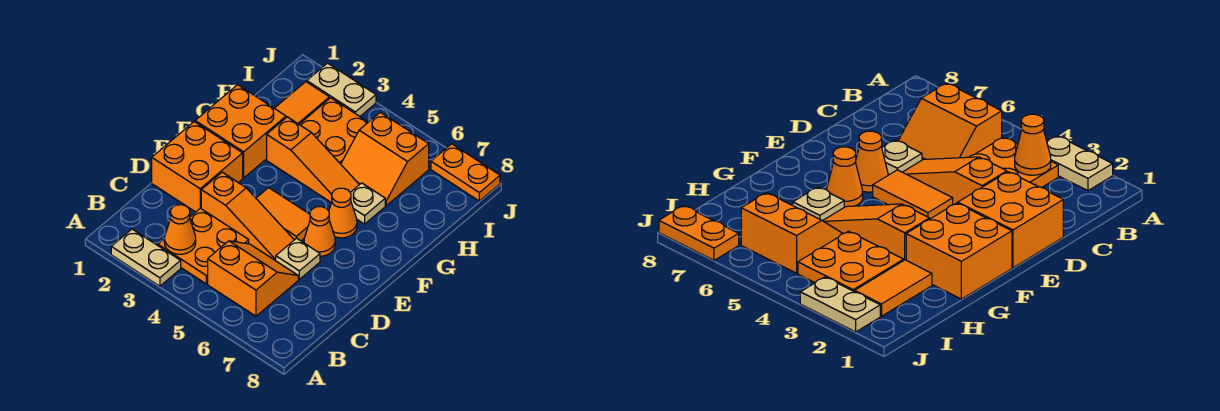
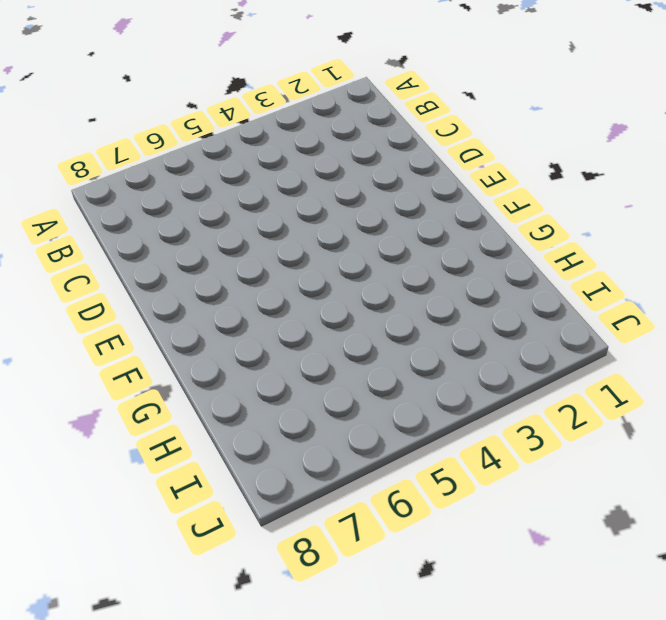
none -> tan plate A2:A3 level 1
none -> orange plate B3:C4 level 1
none -> orange slope B5:C6 level 1 top B

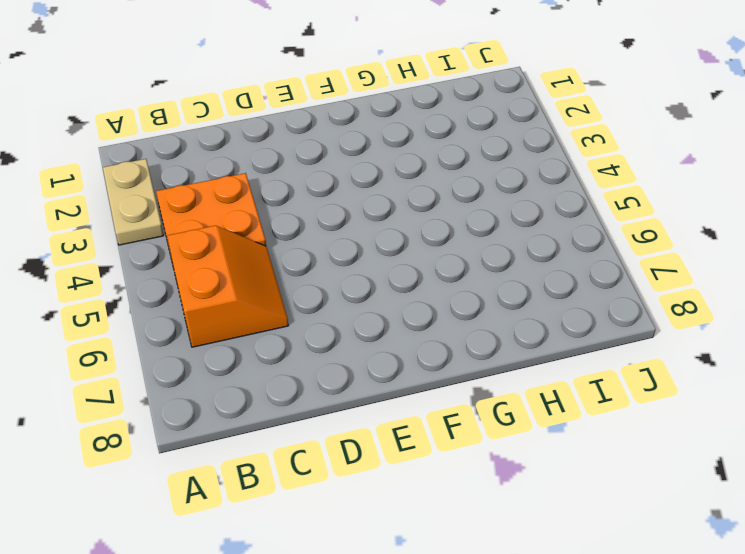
none -> orange brick D1:E2 level 1
none -> orange slope D3:D5 level 1 top 3
none -> tan plate D6 level 1

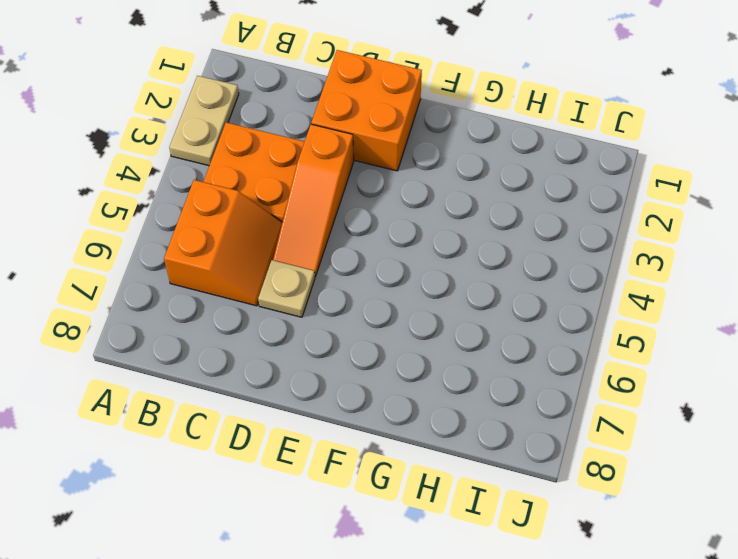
none -> orange tile E4:E5 level 1
none -> orange cone E6 level 1
none -> orange brick F1:G2 level 1

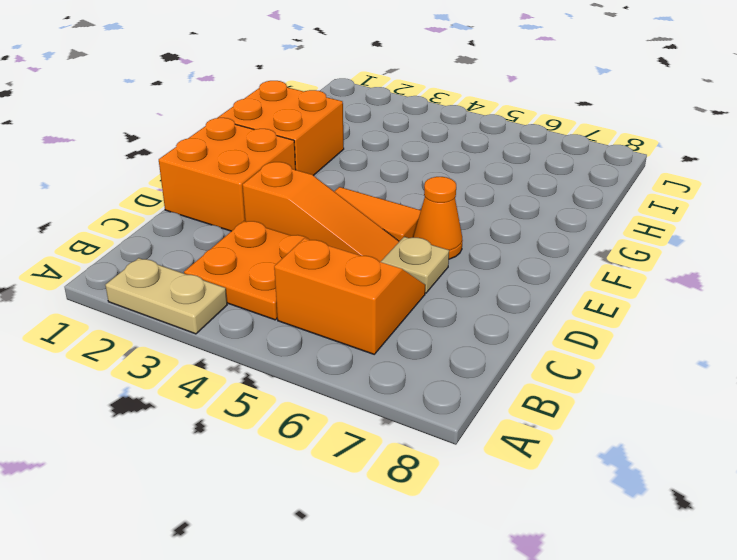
none -> orange cone F6 level 1
none -> orange slope G3:G5 level 1 top 3
none -> tan plate G6 level 1

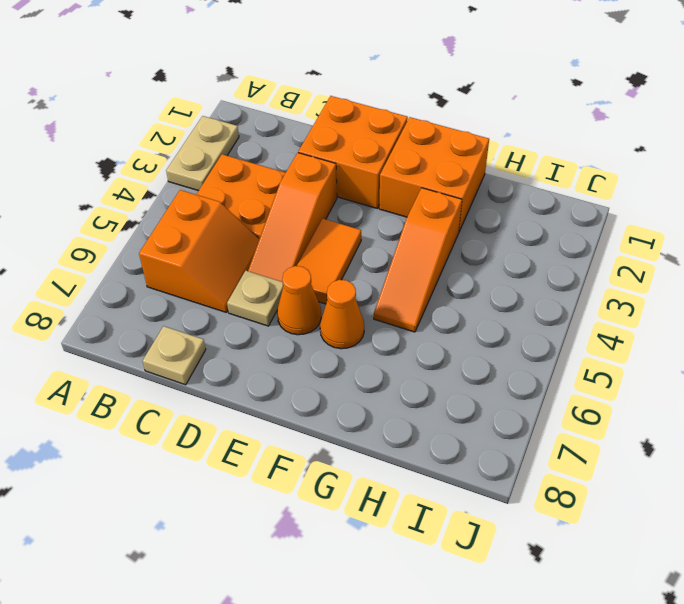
tan plate C8 level 1 -> tan plate G6 level 1
none -> orange tile H2:I2 level 1
none -> orange plate H3:I4 level 1
none -> orange slope H5:I6 level 1 top I

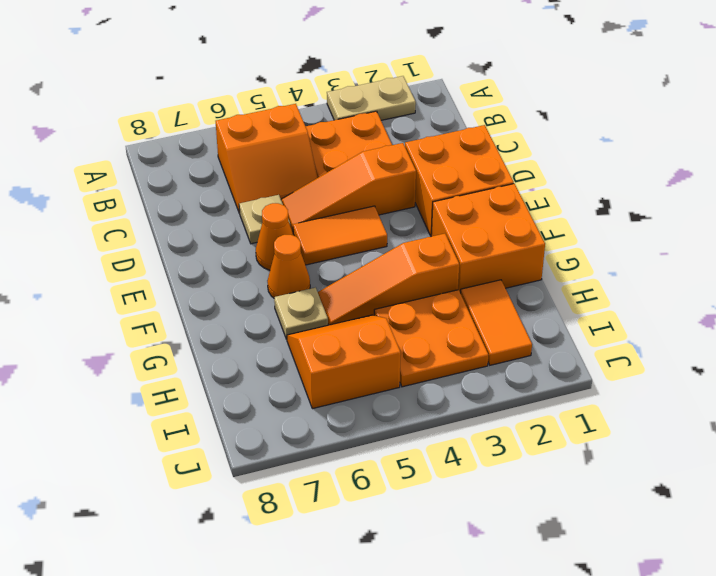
none -> tan plate J2:J3 level 1
none -> orange plate J7:J8 level 1
none -> orange cone B3 level 2

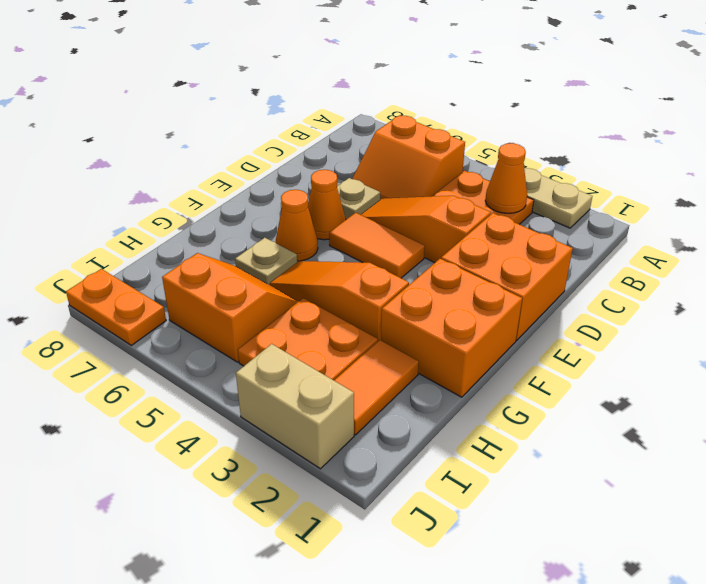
tan brick J2:J3 level 1 -> tan plate J2:J3 level 1

